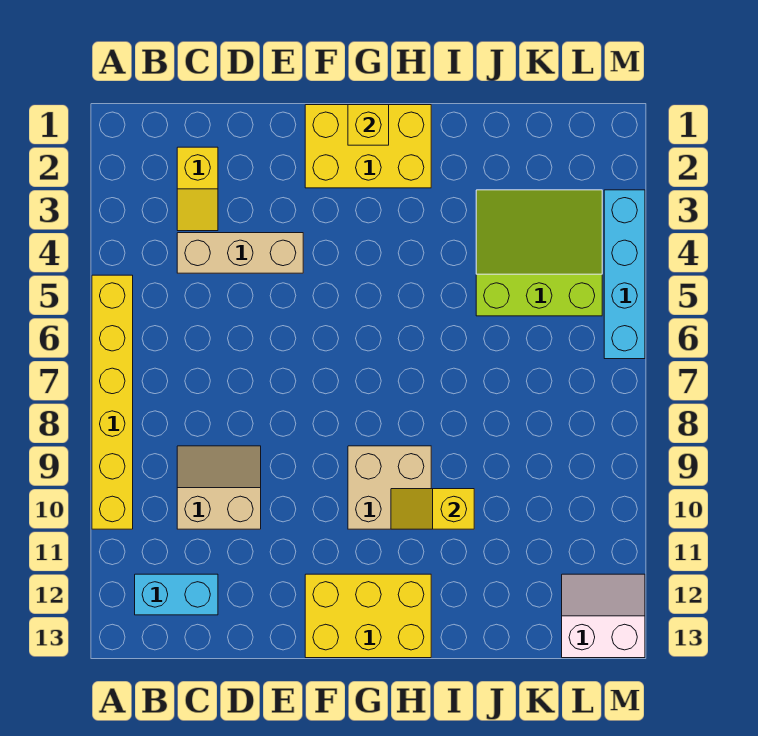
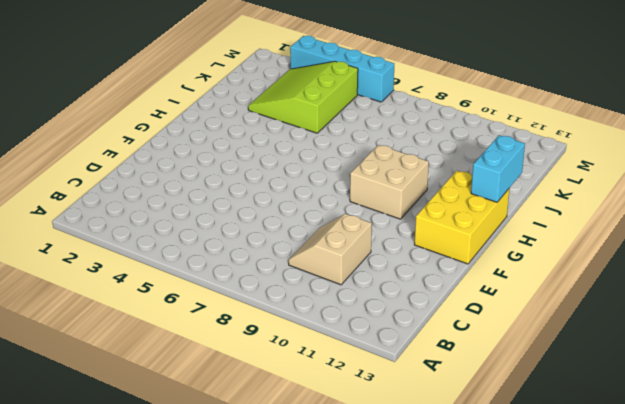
cyan brick H13:I13 level 2 -> cyan brick B12:C12 level 1
none -> yellow brick A5:A10 level 1
none -> yellow slope C2:C3 level 1 top 2
none -> tan brick C4:E4 level 1

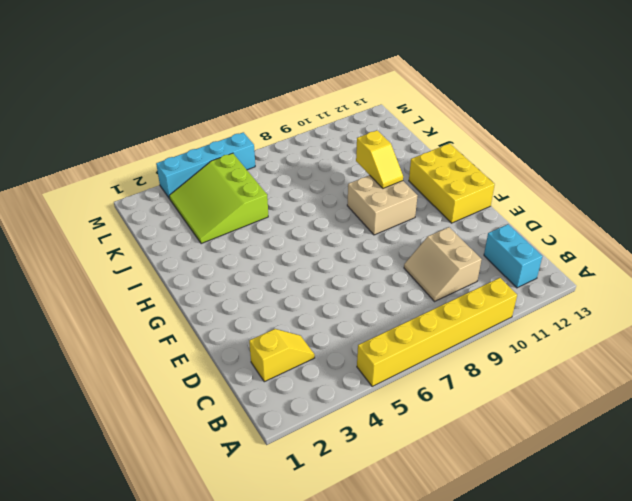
none -> tan brick C4:E4 level 1
none -> yellow brick F1:H2 level 1
none -> white slope L12:M13 level 1 top 13

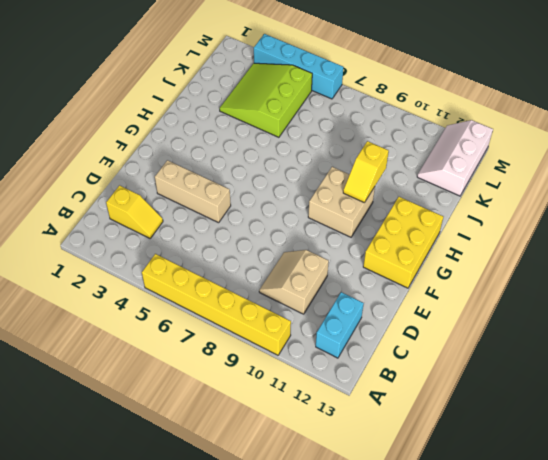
tan brick E3:E5 level 1 -> tan brick C4:E4 level 1
white slope K12:M13 level 1 top 13 -> white slope L12:M13 level 1 top 13
none -> yellow brick F1:H2 level 1
none -> yellow brick G1 level 2

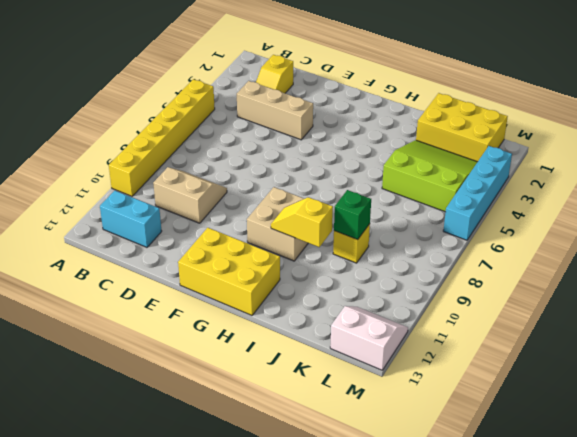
yellow brick J1:L2 level 1 -> yellow brick F1:H2 level 1
yellow brick J9 level 1 -> yellow brick G1 level 2
green brick J9 level 2 -> none

